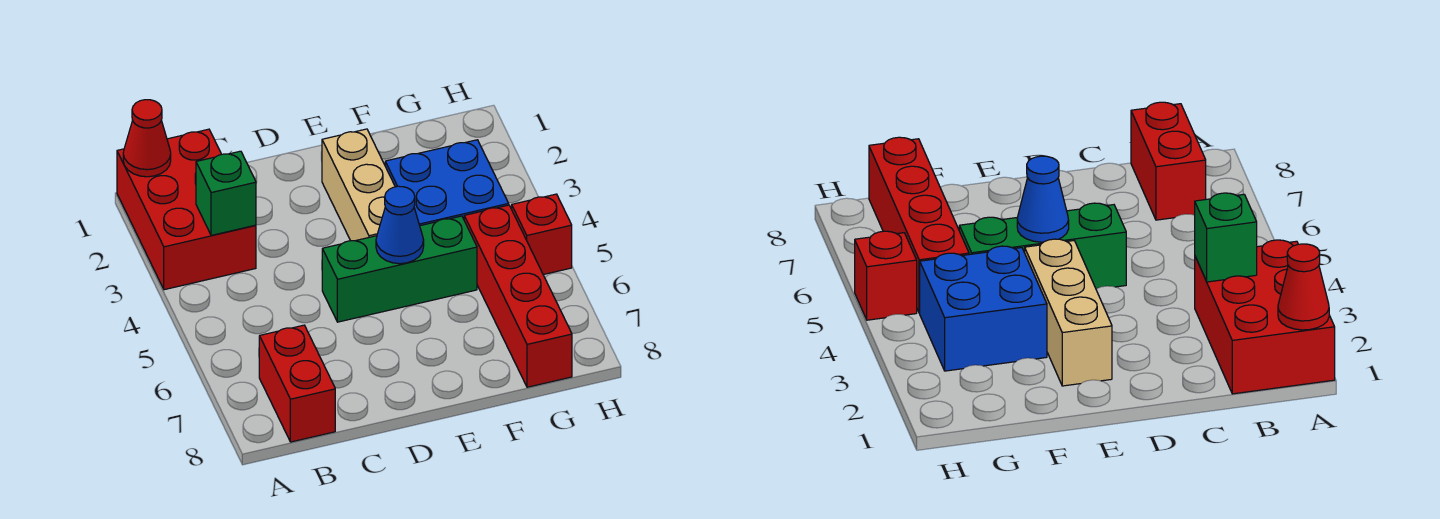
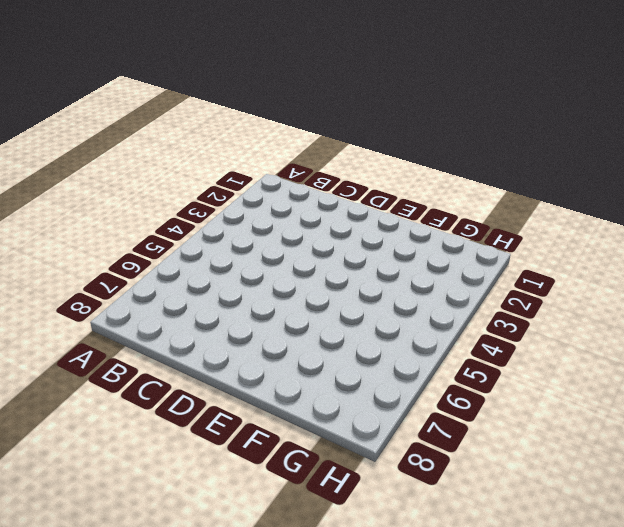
none -> red brick A1:B3 level 1
none -> red brick B7:B8 level 1

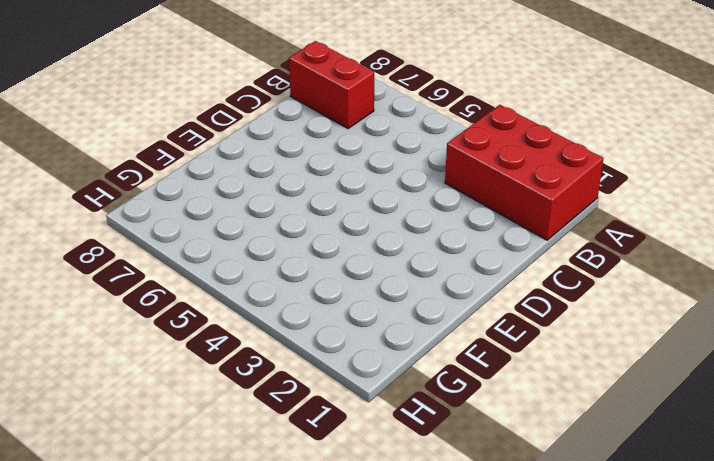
none -> green brick D5:F5 level 1
none -> tan brick E2:E4 level 1

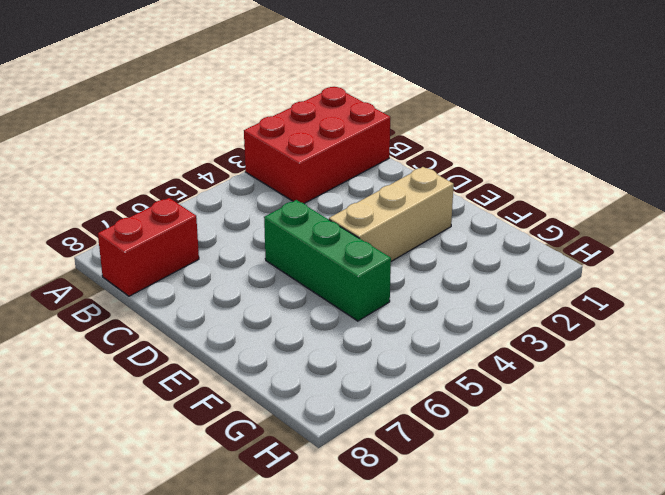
none -> blue brick F3:G4 level 1
none -> red brick G5:G8 level 1

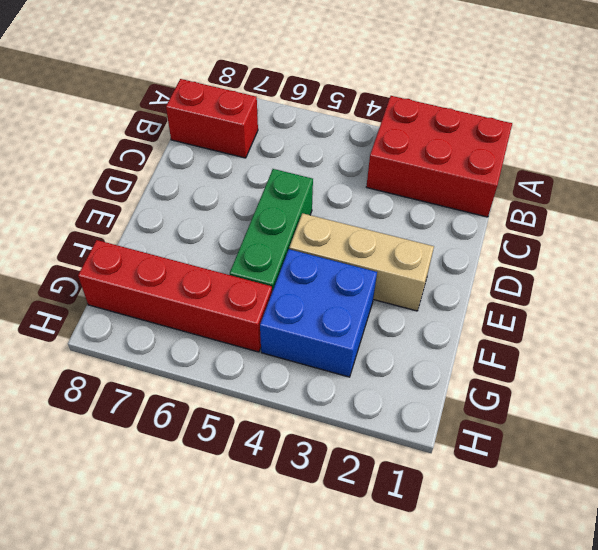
none -> red brick H5 level 1
none -> red cone A1 level 2

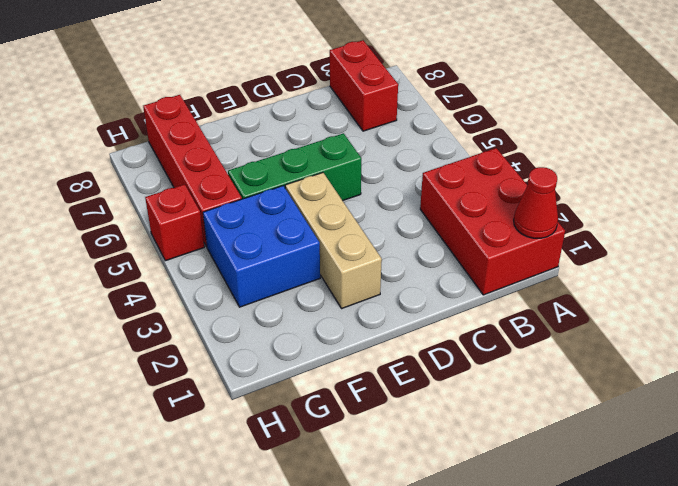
none -> green brick B3 level 2
none -> blue cone E5 level 2

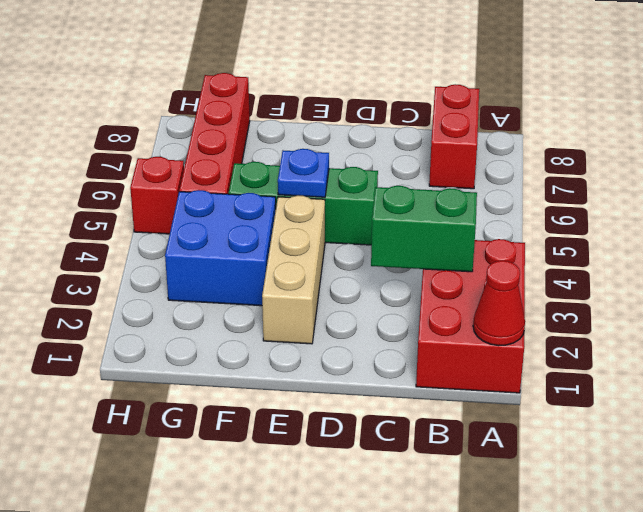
green brick B3:C3 level 2 -> green brick B3 level 2
blue plate E5 level 2 -> blue cone E5 level 2

